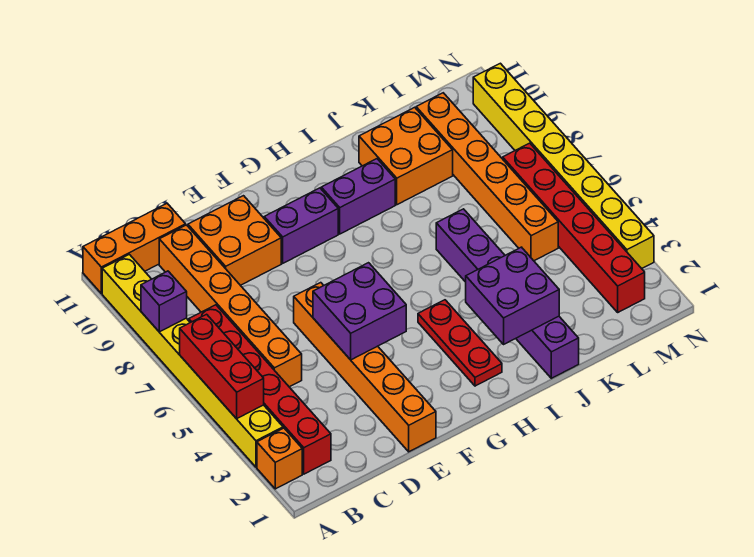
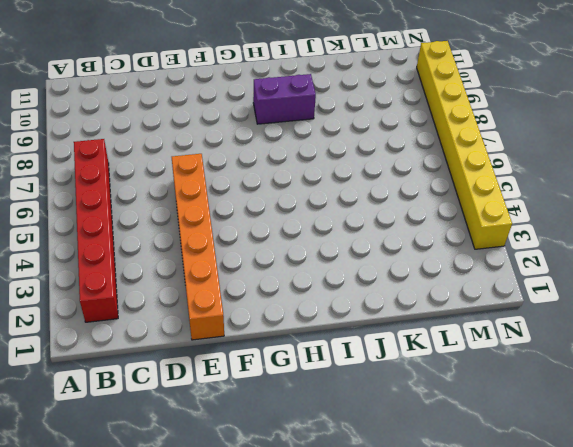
none -> orange brick A2 level 1
none -> yellow brick A3:A10 level 1
none -> orange brick A11:C11 level 1

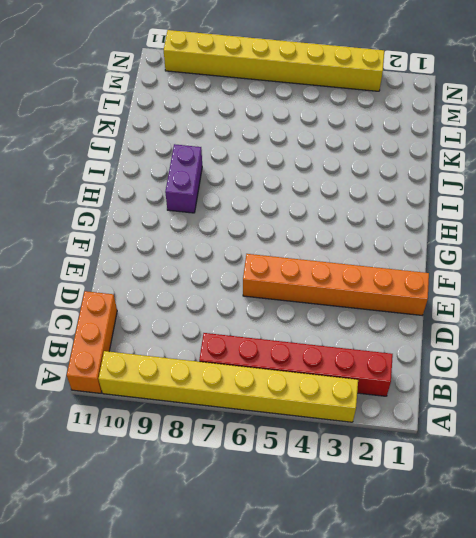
none -> orange brick A2 level 1
none -> orange brick C5:C10 level 1
none -> orange brick D9:E10 level 1

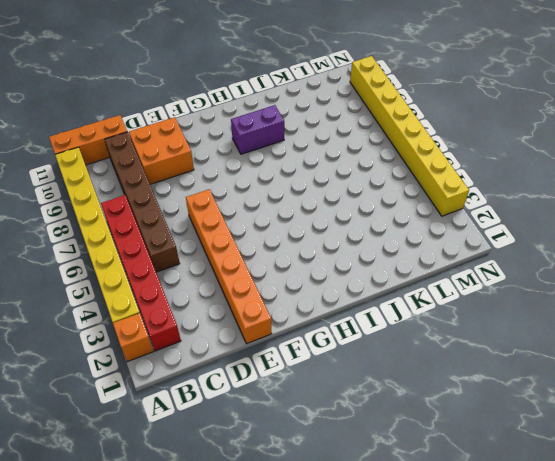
brown brick C5:C10 level 1 -> orange brick C5:C10 level 1
none -> purple brick F9:G9 level 1
none -> red plate H2:H4 level 1
none -> purple brick J1:J6 level 1

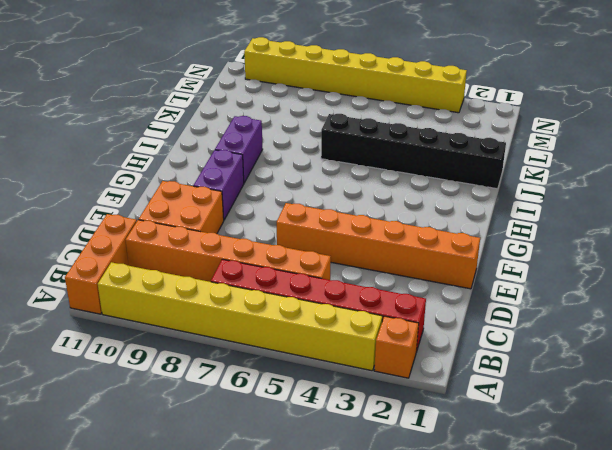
black brick J1:J6 level 1 -> purple brick J1:J6 level 1
none -> red plate H2:H4 level 1
none -> orange brick J9:K10 level 1
none -> orange brick L5:L10 level 1

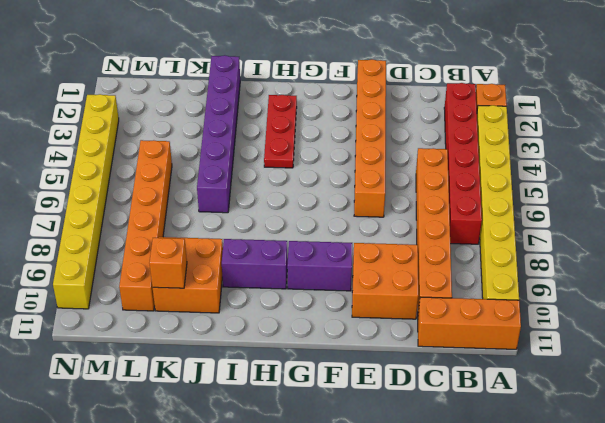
orange brick K10 level 2 -> none
none -> red brick M2:M7 level 1
none -> red brick A4:A6 level 2
none -> purple brick A8 level 2

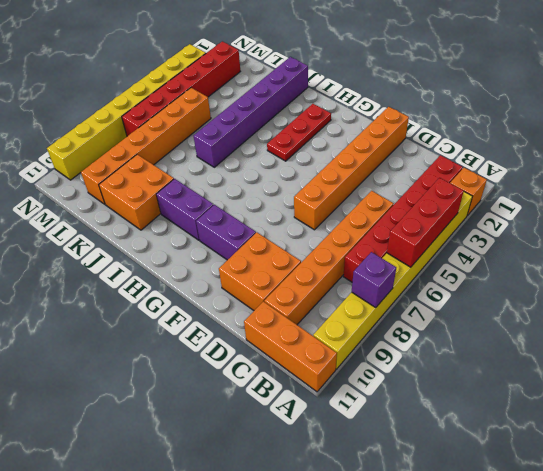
none -> purple brick E4:F5 level 2
none -> purple brick I2:J3 level 2

